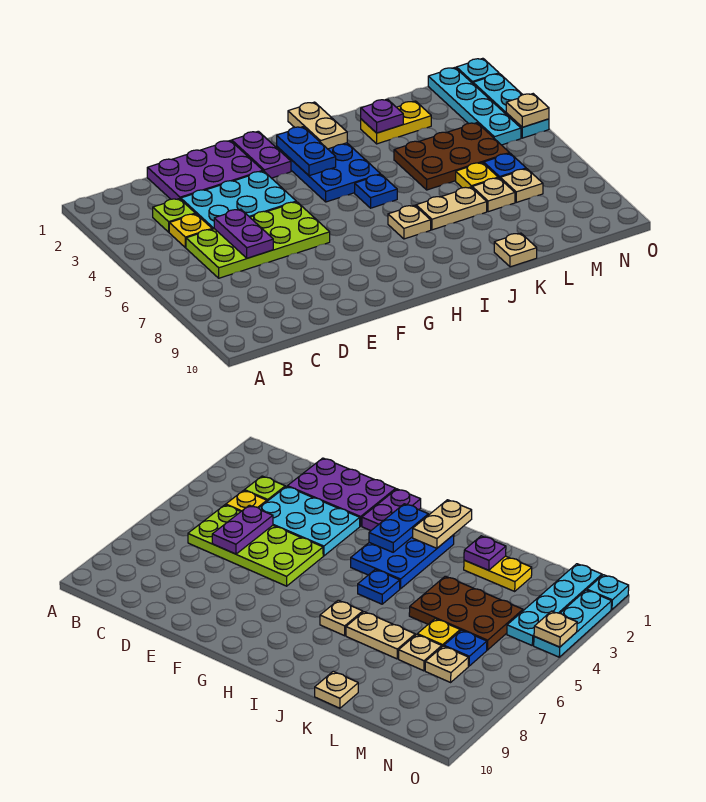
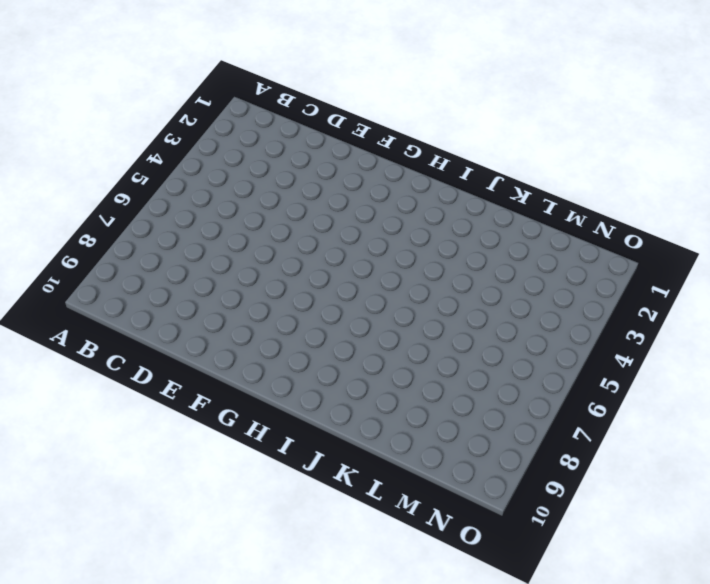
none -> lime plate C3 level 1
none -> yellow plate C4 level 1
none -> lime plate C5:F6 level 1

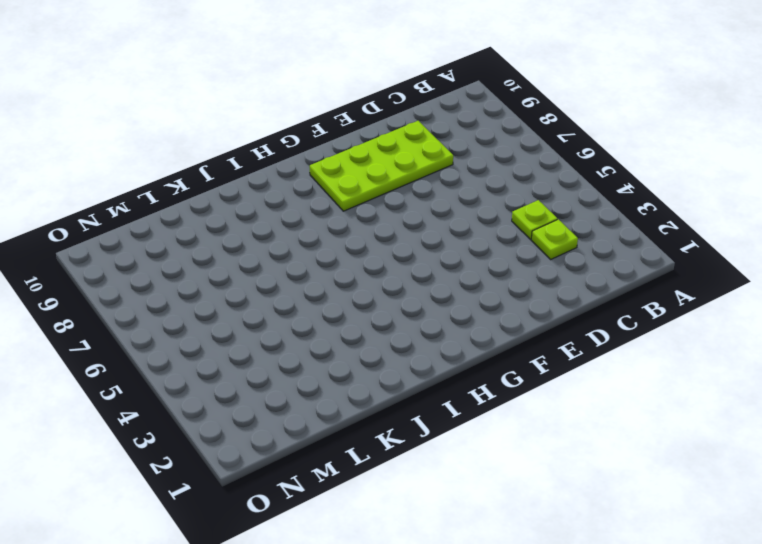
lime plate C4 level 1 -> yellow plate C4 level 1
lime plate D8:G9 level 1 -> lime plate C5:F6 level 1
none -> purple plate D1:F2 level 1
none -> cyan plate D3:F4 level 1
none -> purple plate G1:G2 level 1

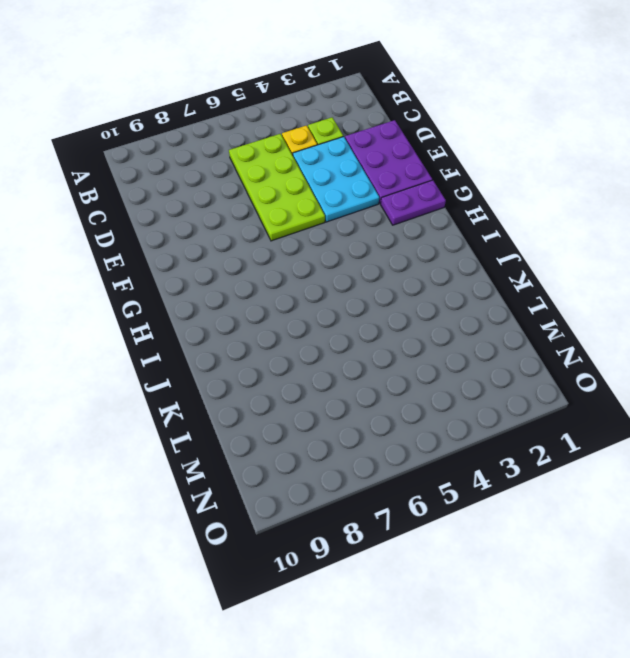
none -> blue plate H2:I4 level 1
none -> blue plate I5 level 1
none -> tan plate I7 level 1

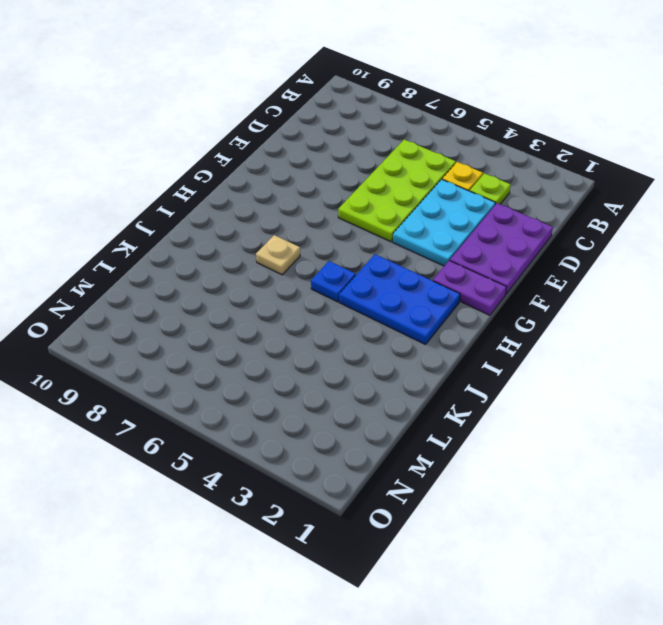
none -> tan plate J7:K7 level 1
none -> yellow plate K2:L2 level 1
none -> brown plate K4:M5 level 1

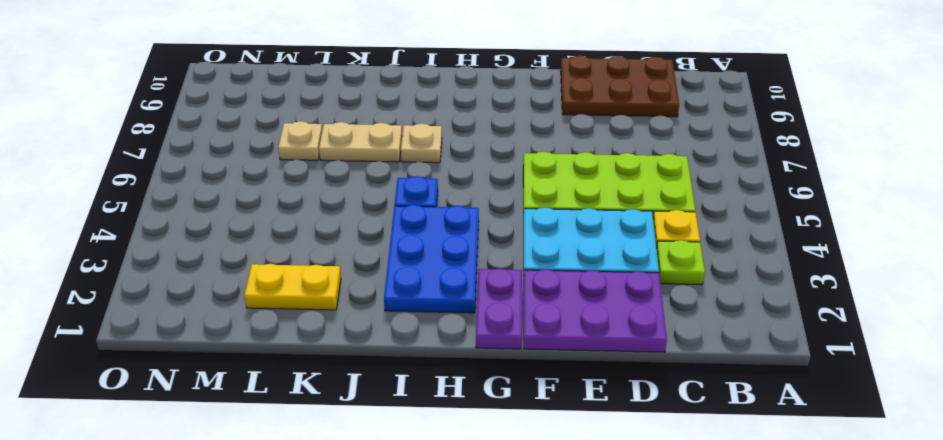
brown plate C9:E10 level 1 -> brown plate K4:M5 level 1
none -> tan plate K10 level 1
none -> yellow plate L6 level 1
none -> blue plate M6 level 1

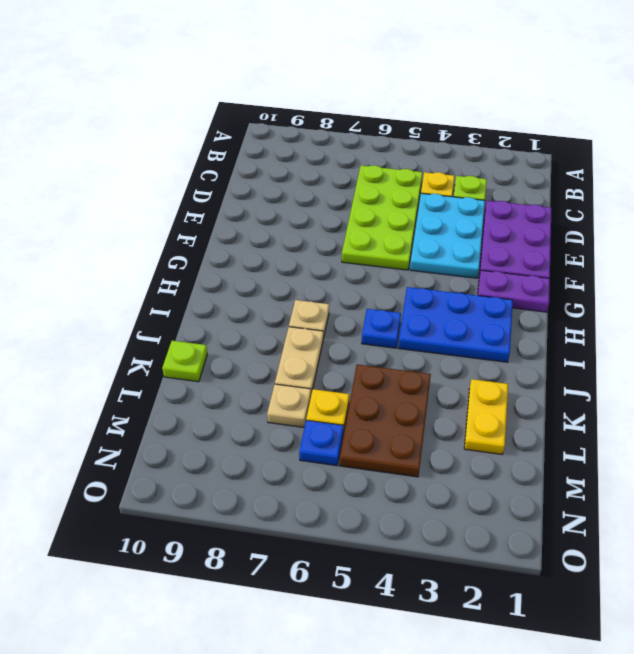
lime plate K10 level 1 -> tan plate K10 level 1
none -> tan plate M7 level 1
none -> cyan plate N1:N4 level 1
none -> cyan plate O1 level 1

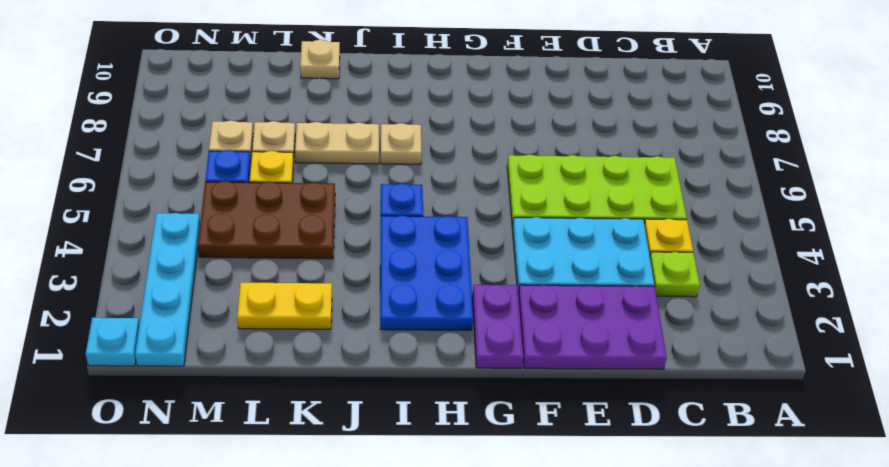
none -> cyan plate O2:O4 level 1
none -> purple plate D5:D6 level 2
none -> blue plate H2:H3 level 2

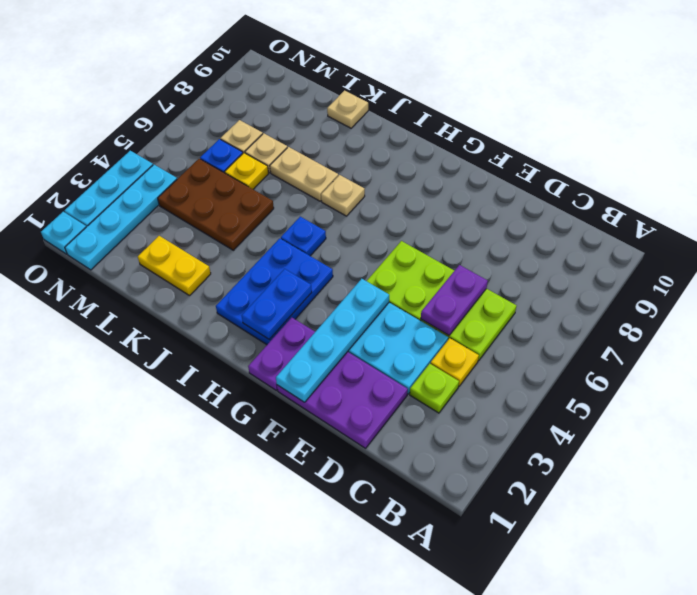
cyan plate F1:F4 level 2 -> none
none -> tan plate I1:I2 level 2
none -> purple plate K2 level 2
none -> tan plate O4 level 2

